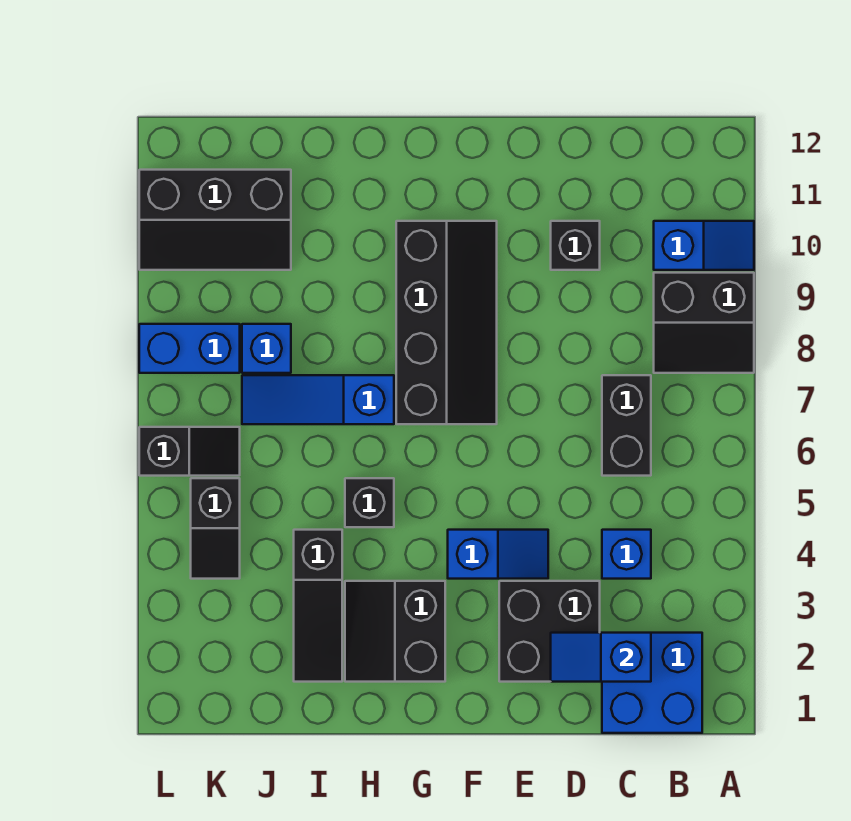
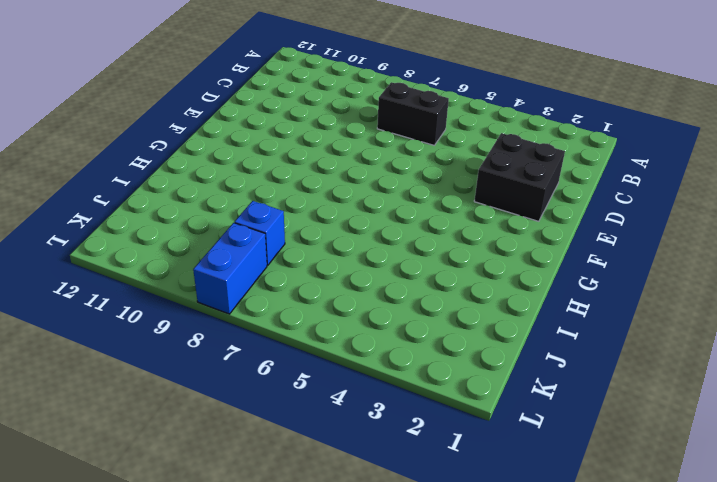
none -> black slope A8:B9 level 1 top 9
none -> blue slope A10:B10 level 1 top B
none -> blue brick B1:C2 level 1

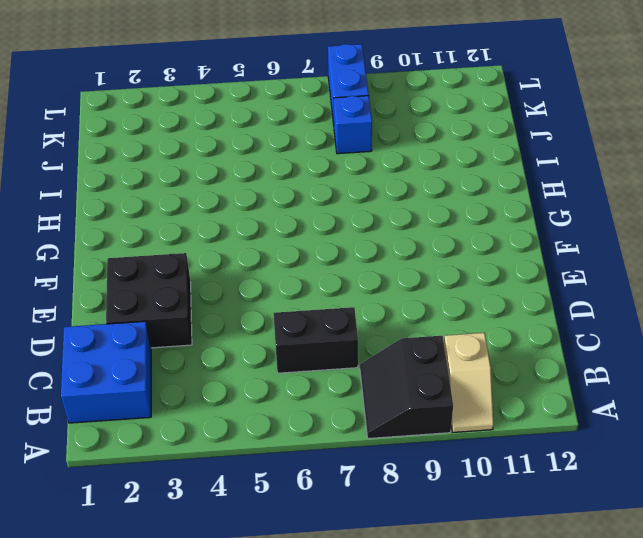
tan slope A10:B10 level 1 top B -> blue slope A10:B10 level 1 top B
none -> blue brick C4 level 1
none -> black brick D10 level 1
none -> blue slope E4:F4 level 1 top F

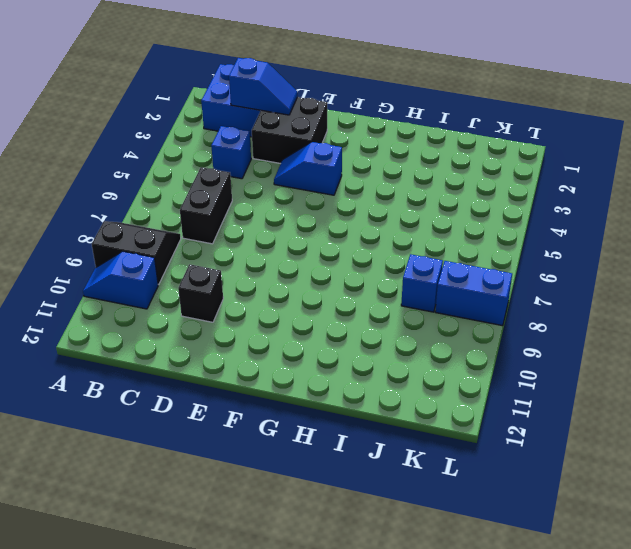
none -> black slope F7:G10 level 1 top G
none -> black slope G2:H3 level 1 top G
none -> black brick H5 level 1

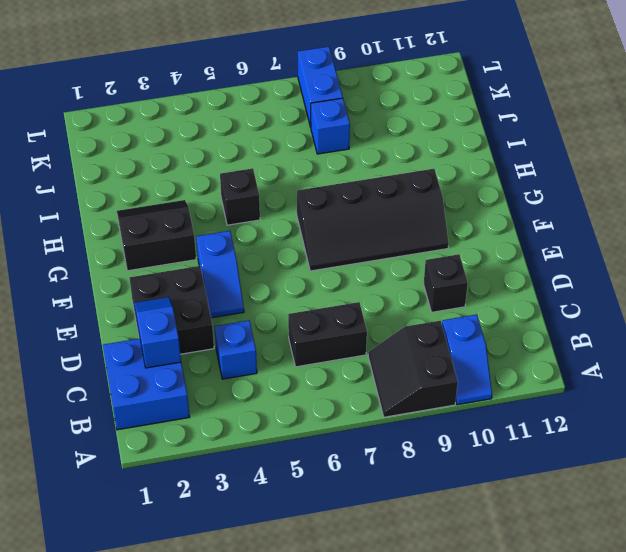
none -> blue slope H7:J7 level 1 top H
none -> black slope I2:I4 level 1 top 4
none -> black slope J10:L11 level 1 top 11

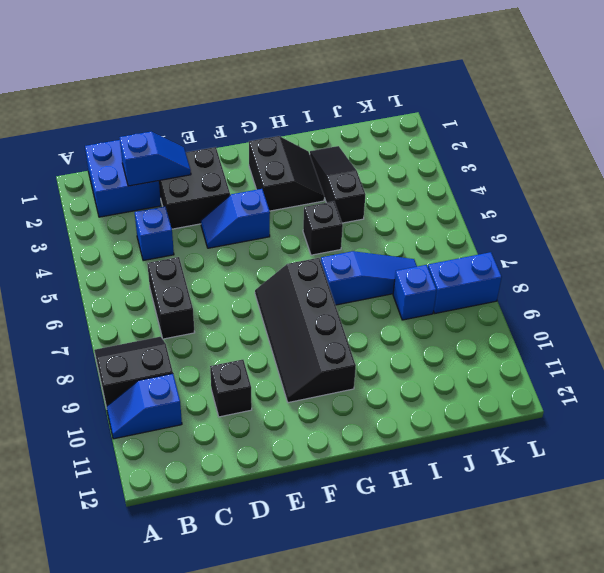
none -> black slope J10:L11 level 1 top 11
none -> black slope K4:K5 level 1 top 5
none -> black slope K6:L6 level 1 top L

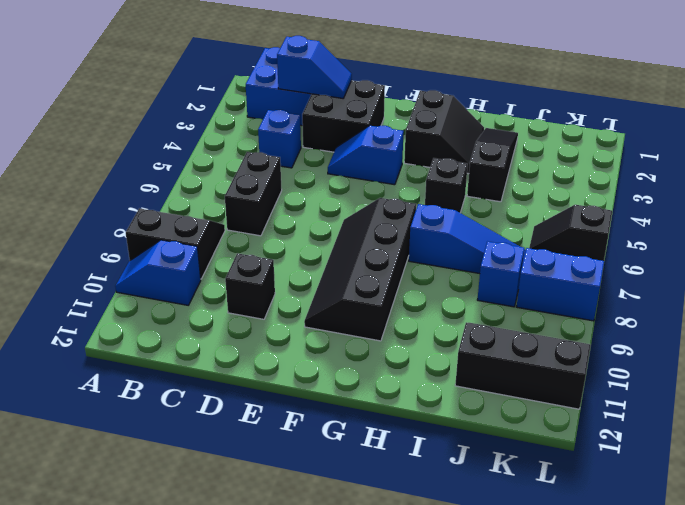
none -> black slope K4:K5 level 1 top 5

